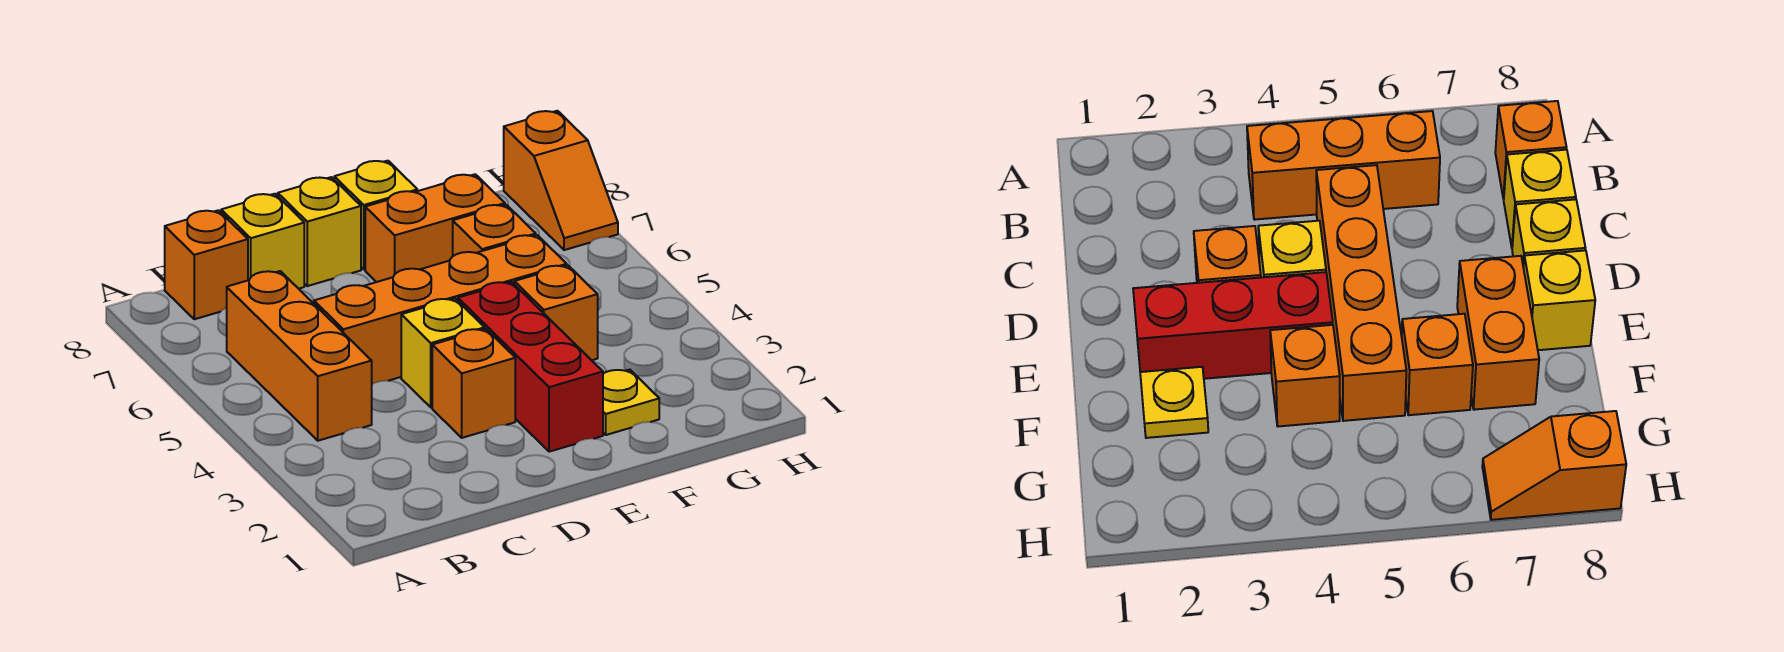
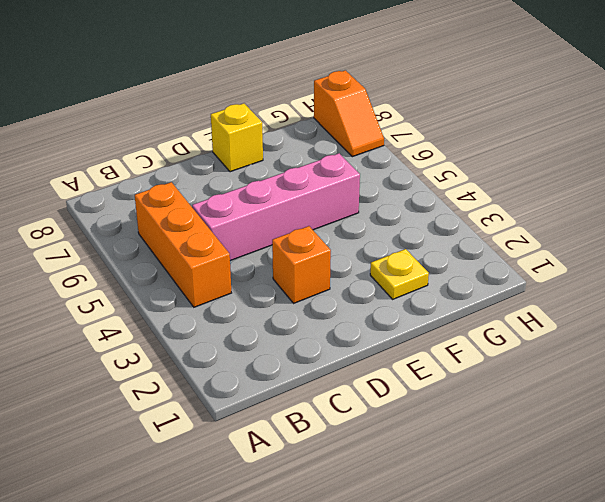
pink brick C5:F5 level 1 -> orange brick C5:F5 level 1
none -> orange brick B8 level 1
none -> yellow brick C8 level 1
none -> yellow brick D4 level 1

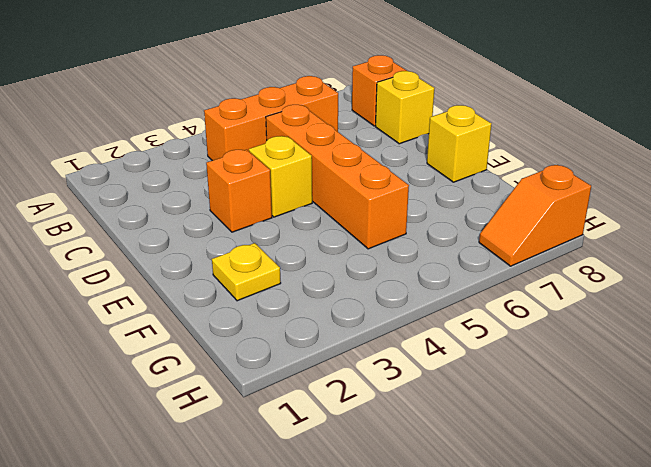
none -> yellow brick D8 level 1
none -> red brick E2:E4 level 1
none -> orange brick E7:F7 level 1

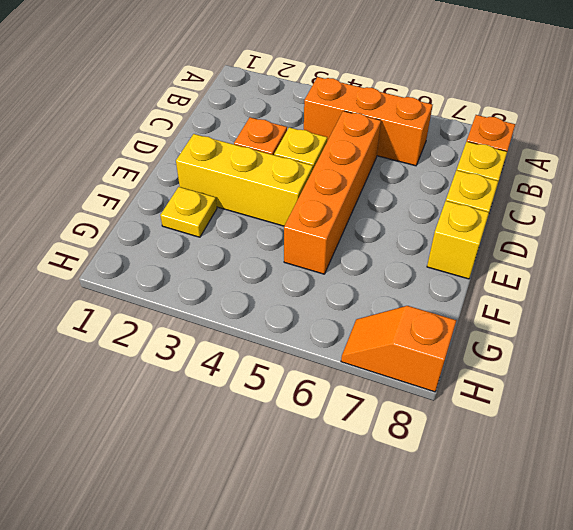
yellow brick E2:E4 level 1 -> red brick E2:E4 level 1
none -> orange brick E7:F7 level 1
none -> orange brick F4 level 1
none -> orange brick F6 level 1

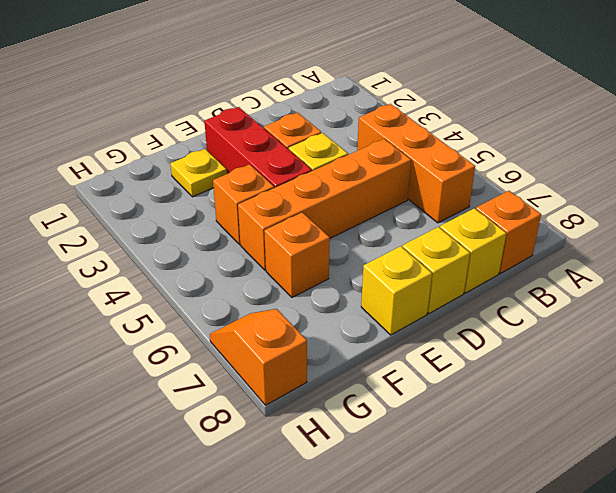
none -> orange brick E7:F7 level 1

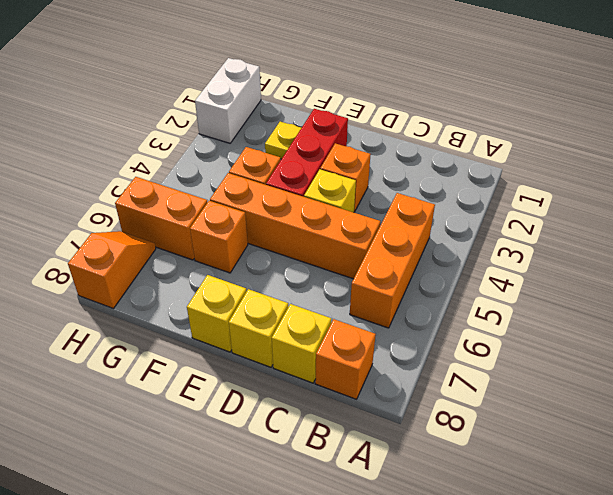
orange brick G6:H6 level 1 -> orange brick E7:F7 level 1
white brick H1:H2 level 1 -> none

